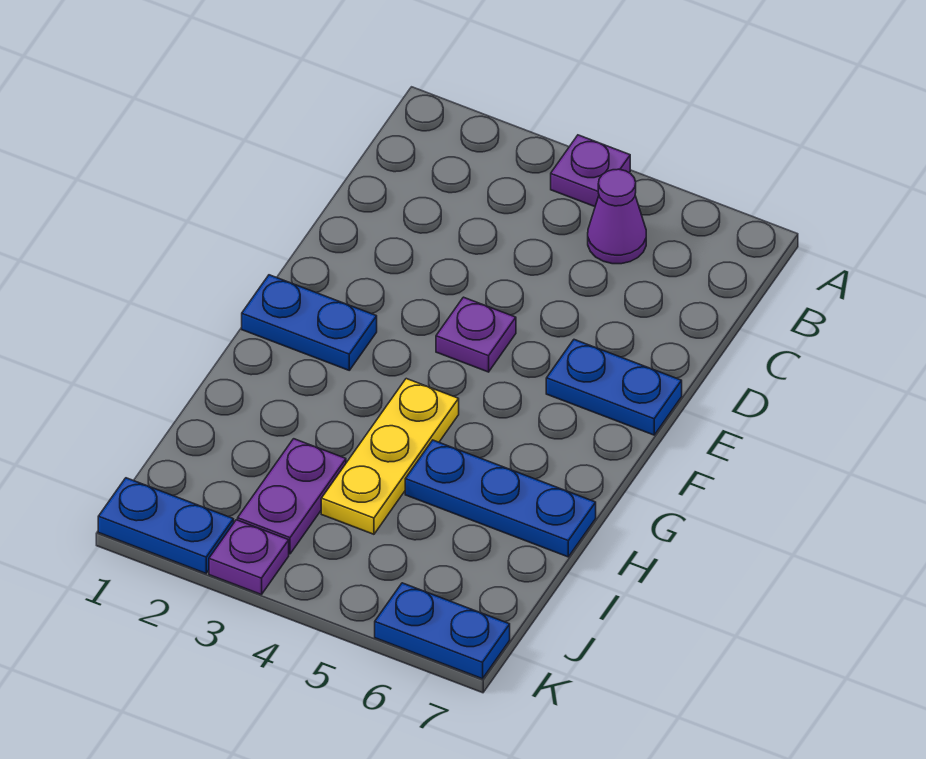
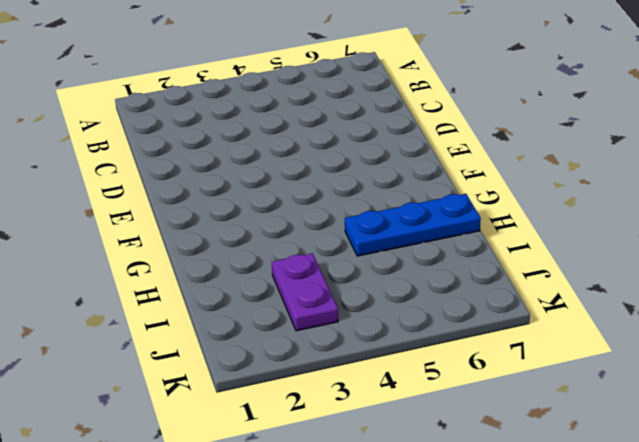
none -> purple plate A4 level 1
none -> purple cone B5 level 1

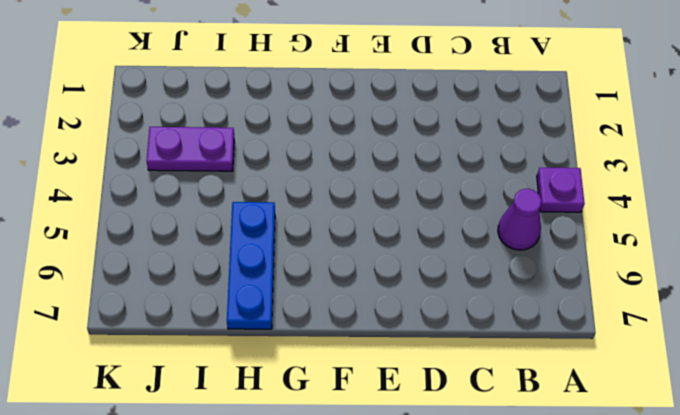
none -> purple plate E4 level 1
none -> blue plate E6:E7 level 1

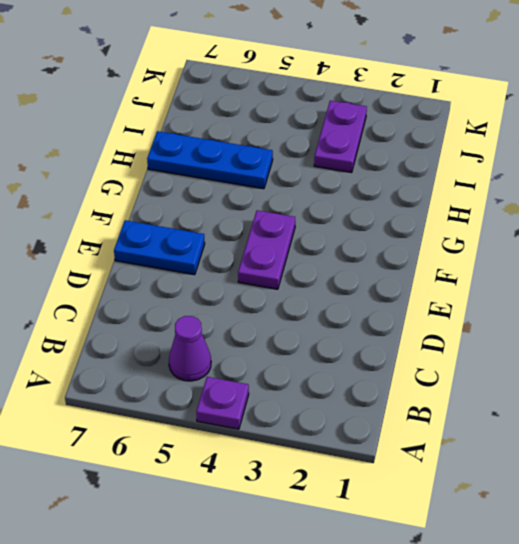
purple plate E4:F4 level 1 -> purple plate E4 level 1
none -> blue plate F1:F2 level 1
none -> yellow plate G4:I4 level 1

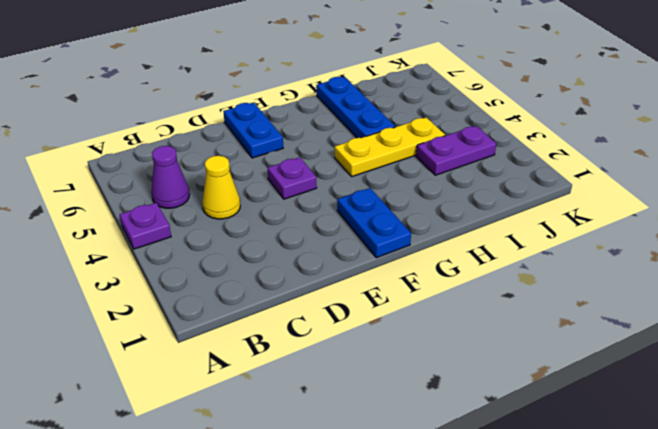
yellow cone C4 level 1 -> none
none -> blue plate K1:K2 level 1
none -> purple plate K3 level 1

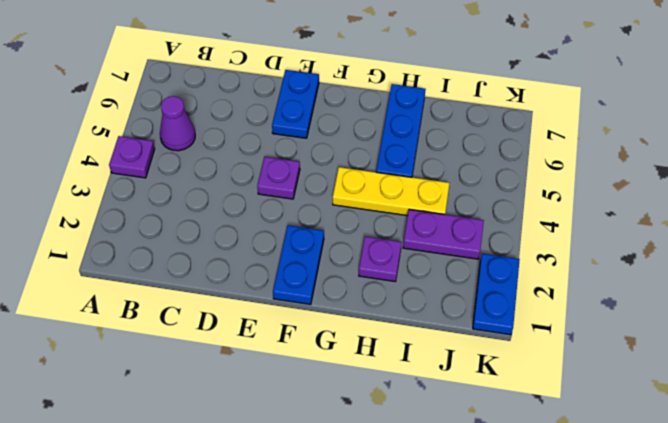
purple plate H2 level 1 -> purple plate K3 level 1
none -> blue plate K6:K7 level 1

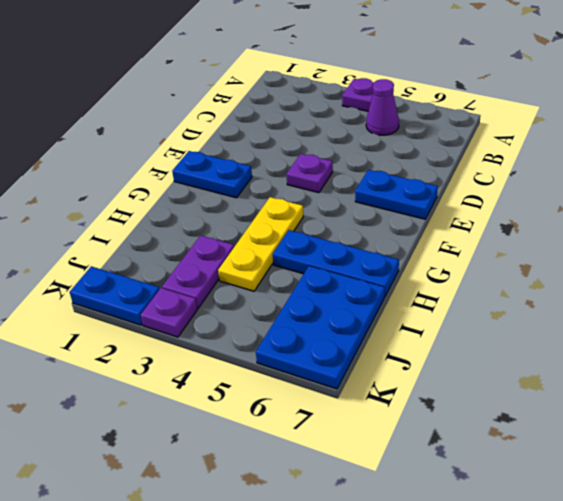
blue plate I6:K7 level 1 -> blue plate K6:K7 level 1

